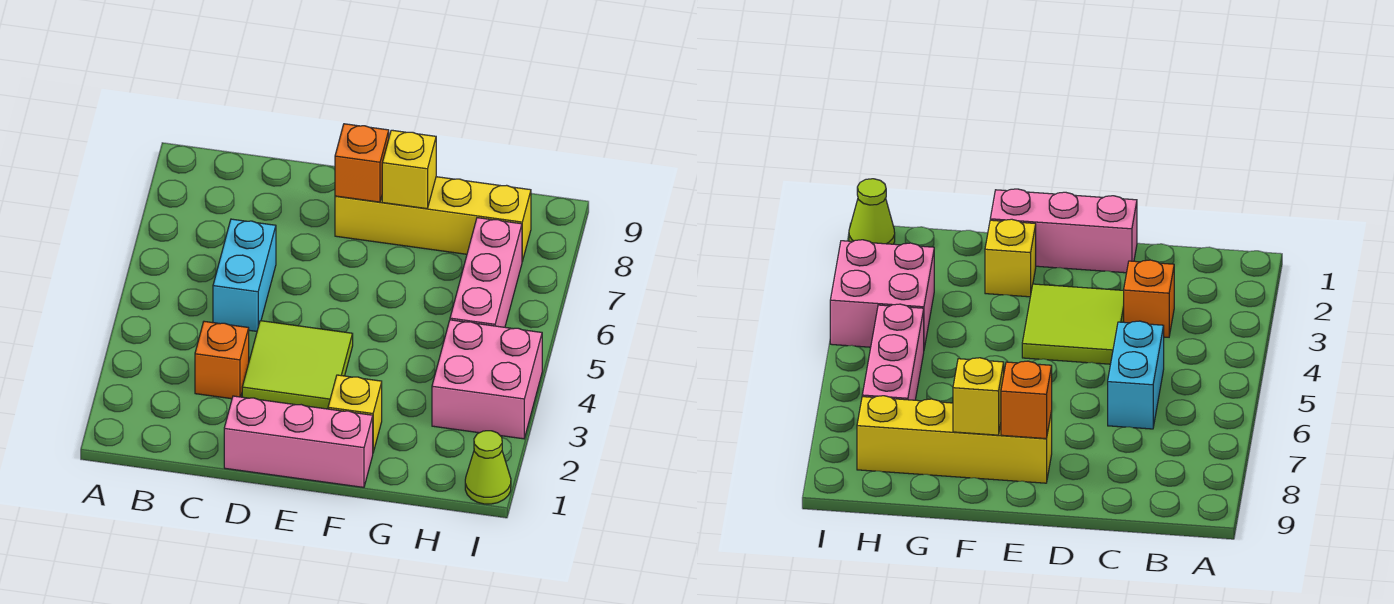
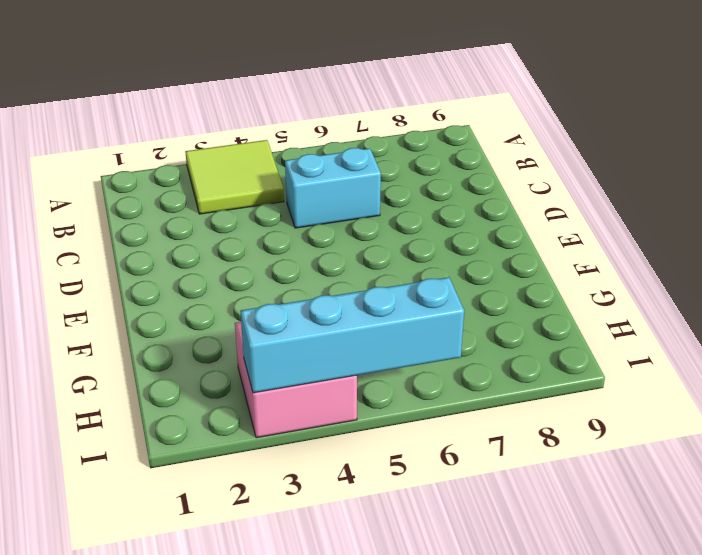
lime tile A3:B4 level 1 -> lime tile D3:E4 level 1
cyan brick I3:I6 level 2 -> none
none -> orange brick C3 level 1
none -> pink brick D1:F1 level 1

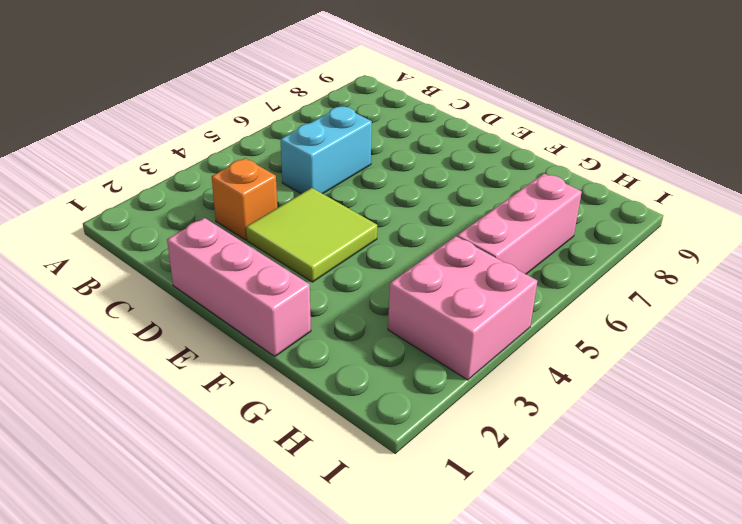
none -> yellow brick E8:H8 level 1
none -> yellow brick F2 level 1

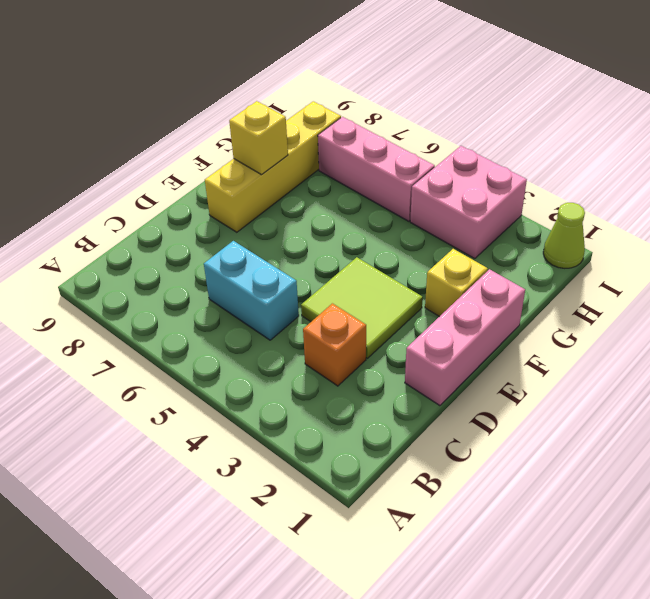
none -> orange brick E8 level 2

